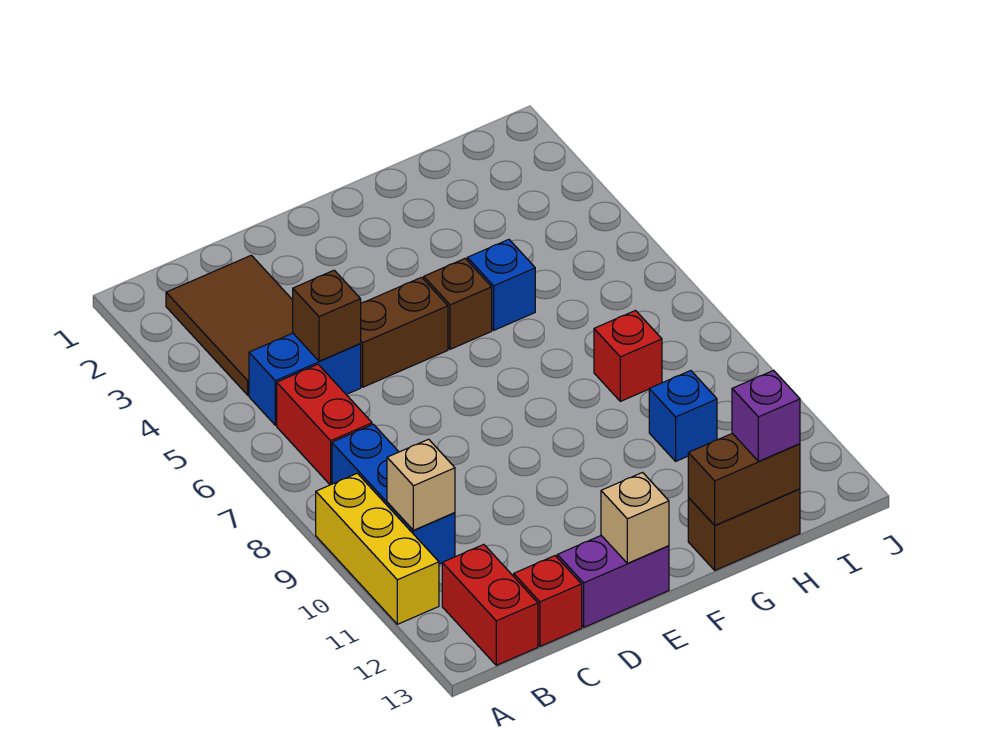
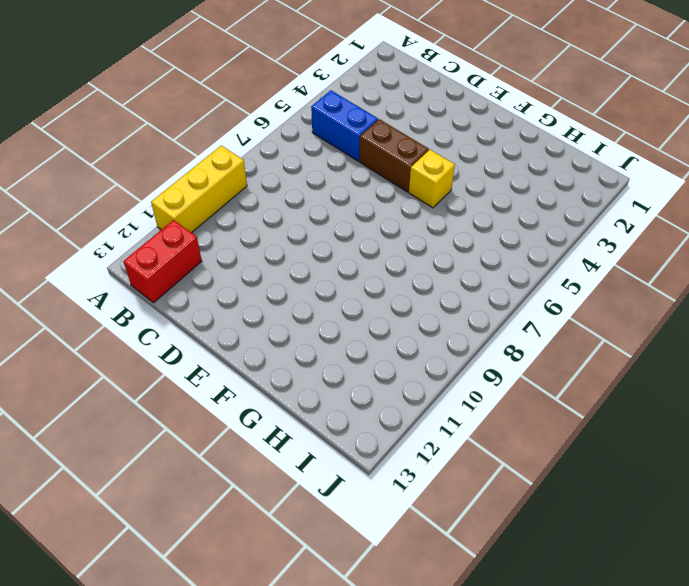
yellow brick F5 level 1 -> brown brick F5 level 1
none -> brown tile B2:C4 level 1
none -> red brick B6:B7 level 1
none -> blue brick B8:B10 level 1

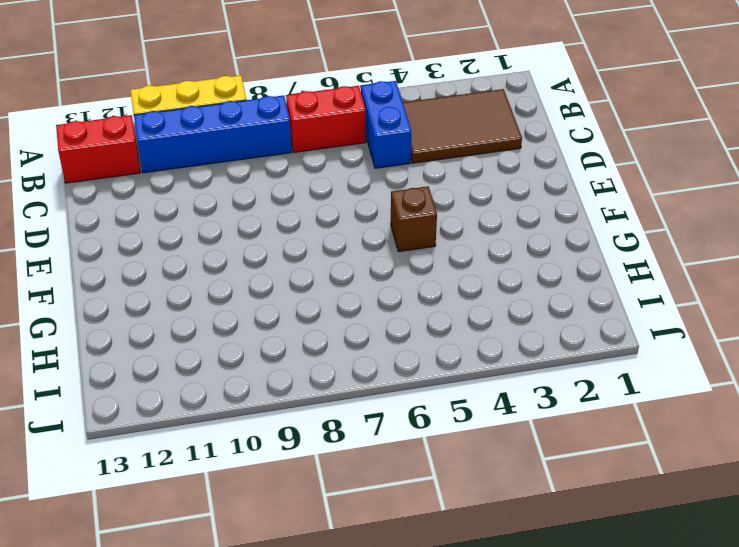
blue brick B8:B11 level 1 -> blue brick B8:B10 level 1
none -> red brick C13 level 1
none -> brown brick D5:E5 level 1
none -> purple brick D13:E13 level 1

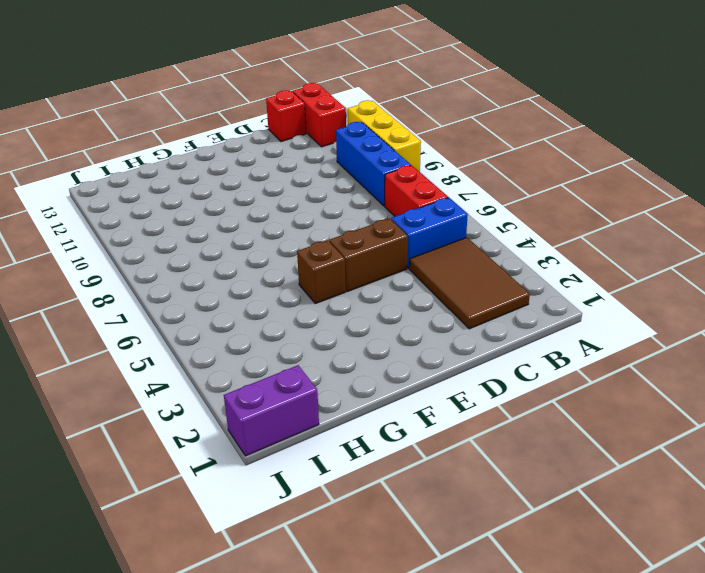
purple brick I1:J1 level 1 -> purple brick D13:E13 level 1
none -> blue brick G5 level 1
none -> brown brick G13:H13 level 1
none -> red brick H8 level 1

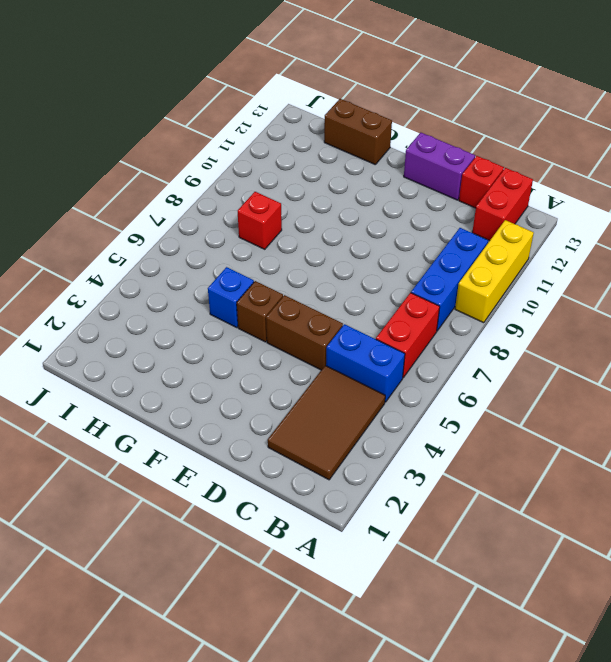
none -> blue brick H10 level 1
none -> tan brick B10 level 2
none -> brown brick C5 level 2

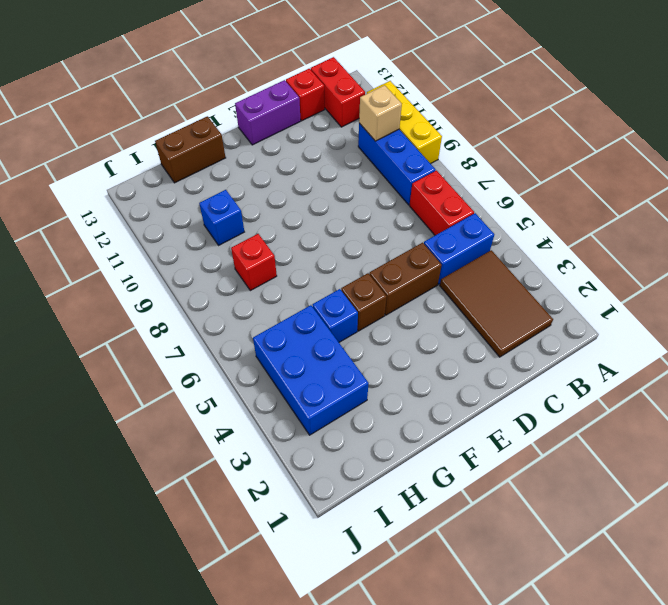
blue brick H3:I5 level 1 -> none
none -> brown brick C5 level 2
none -> tan brick E13 level 2
none -> brown brick G13:H13 level 2

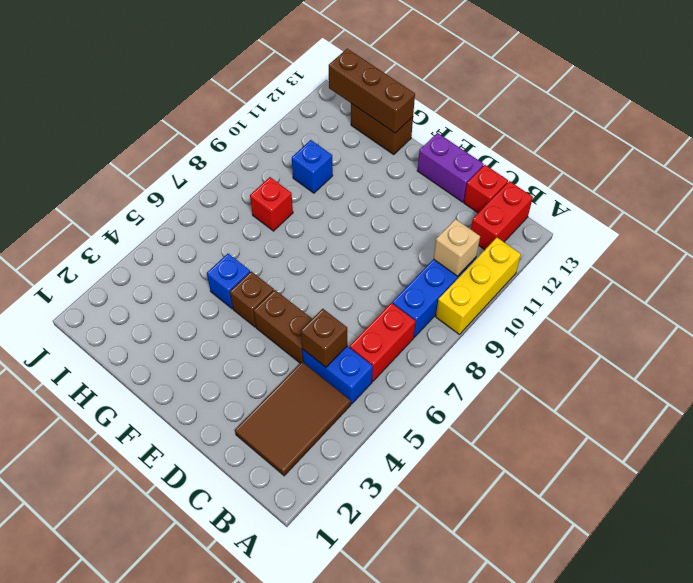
brown brick G13:I13 level 2 -> brown brick G13:H13 level 2
none -> tan brick E13 level 2
none -> purple brick H13 level 3

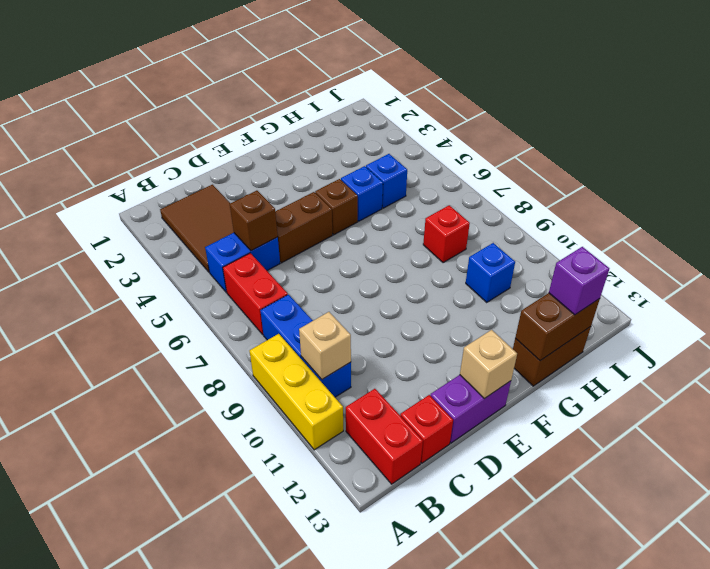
blue brick H5 level 1 -> none

